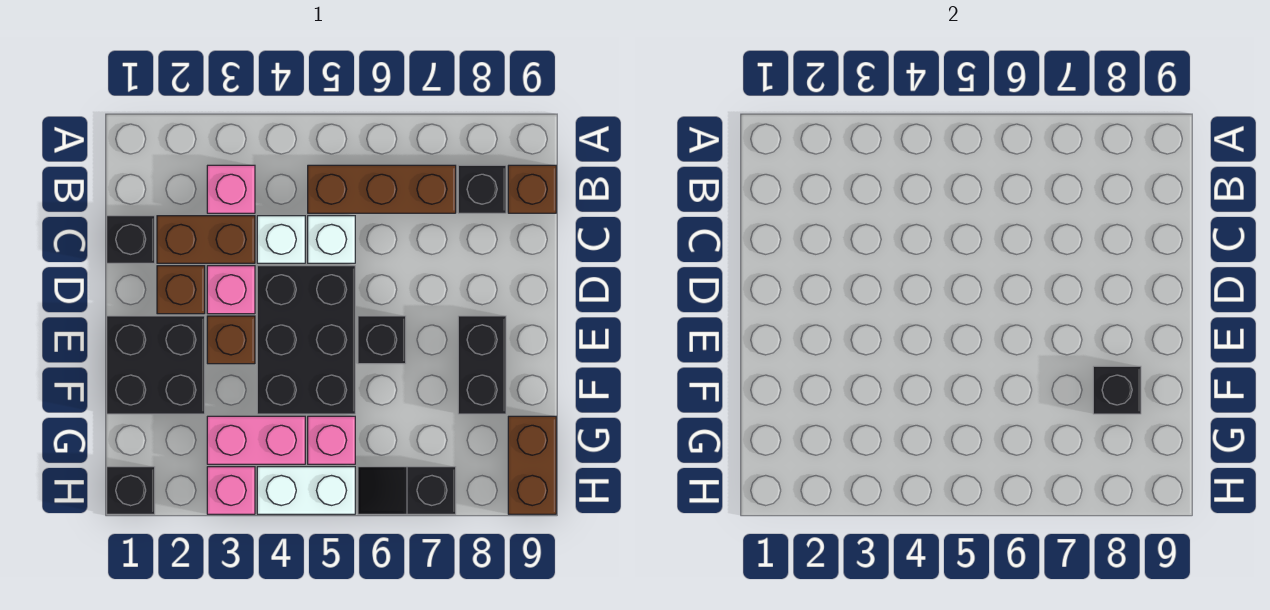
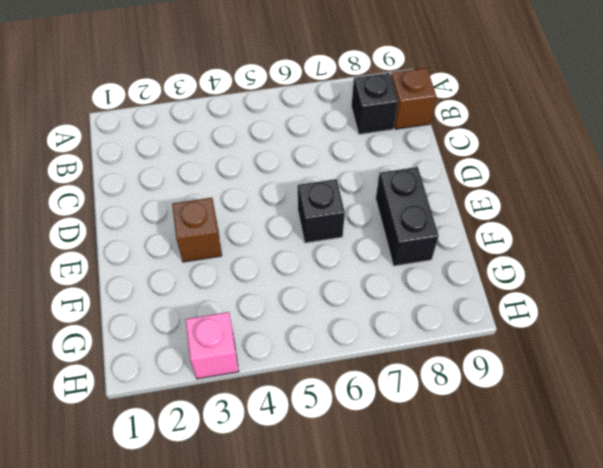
none -> pink brick B3 level 1
none -> brown brick B5:B7 level 1
none -> black brick C1 level 1

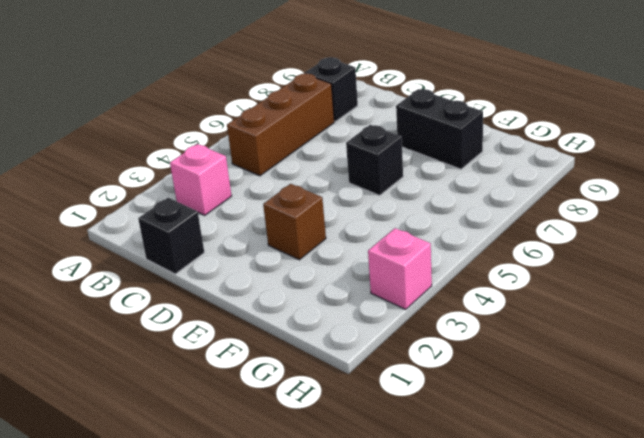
none -> brown brick B9 level 1
none -> brown brick C2:C3 level 1
none -> white brick C4 level 1

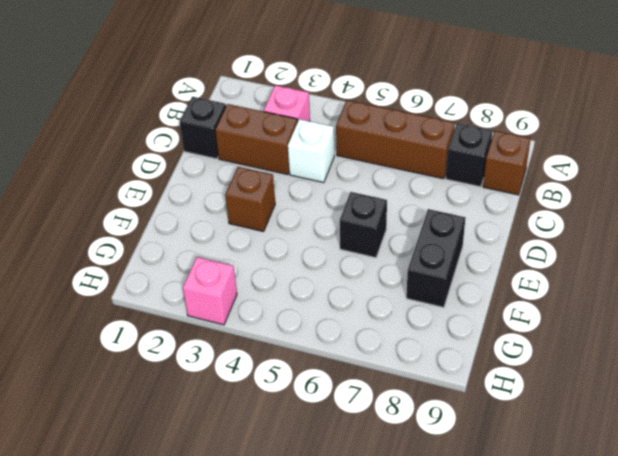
none -> white brick C5 level 1
none -> brown brick D2 level 1
none -> pink brick D3 level 1

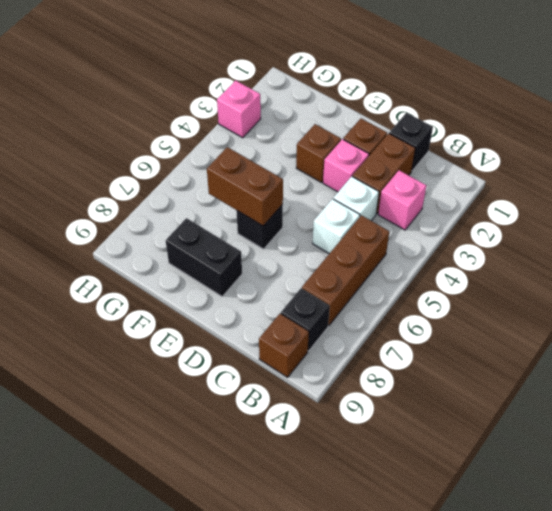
brown brick E6:F6 level 2 -> brown brick G9:H9 level 1
none -> black brick D4:F5 level 1
none -> black brick E1:F2 level 1
none -> pink brick G3:G4 level 1

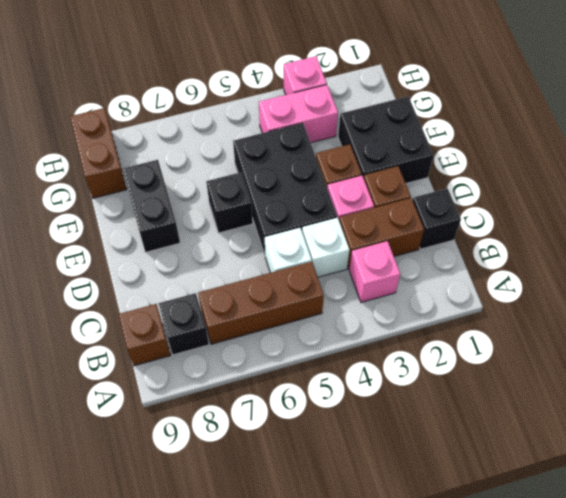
none -> pink brick G5 level 1
none -> black brick H1 level 1
none -> white brick H4:H5 level 1

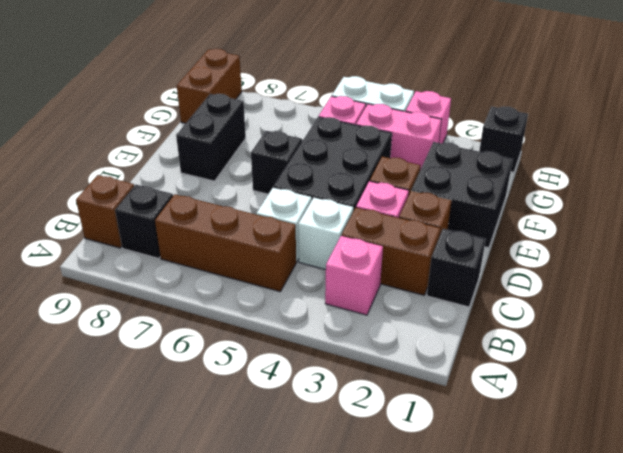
none -> black slope H6:H7 level 1 top 7
none -> black brick F8 level 2

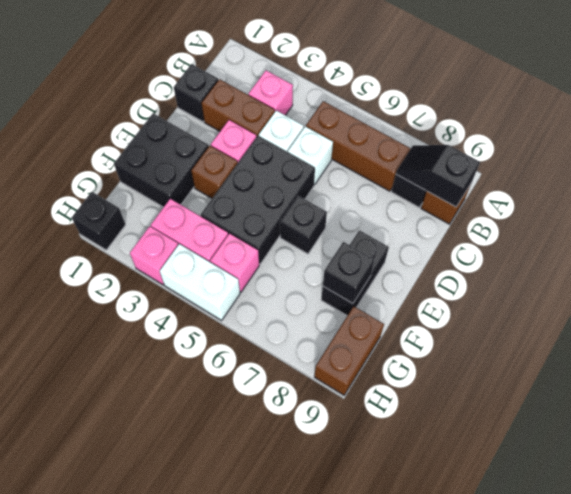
black slope B8:B9 level 2 top 9 -> black slope H6:H7 level 1 top 7
none -> brown brick D2 level 1

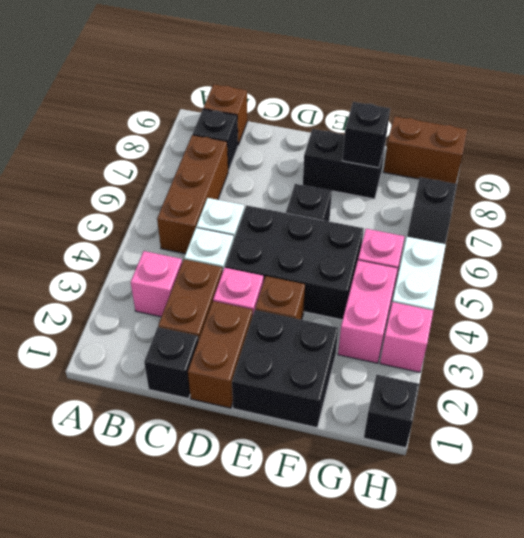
brown brick D1:D2 level 1 -> brown brick D2 level 1

